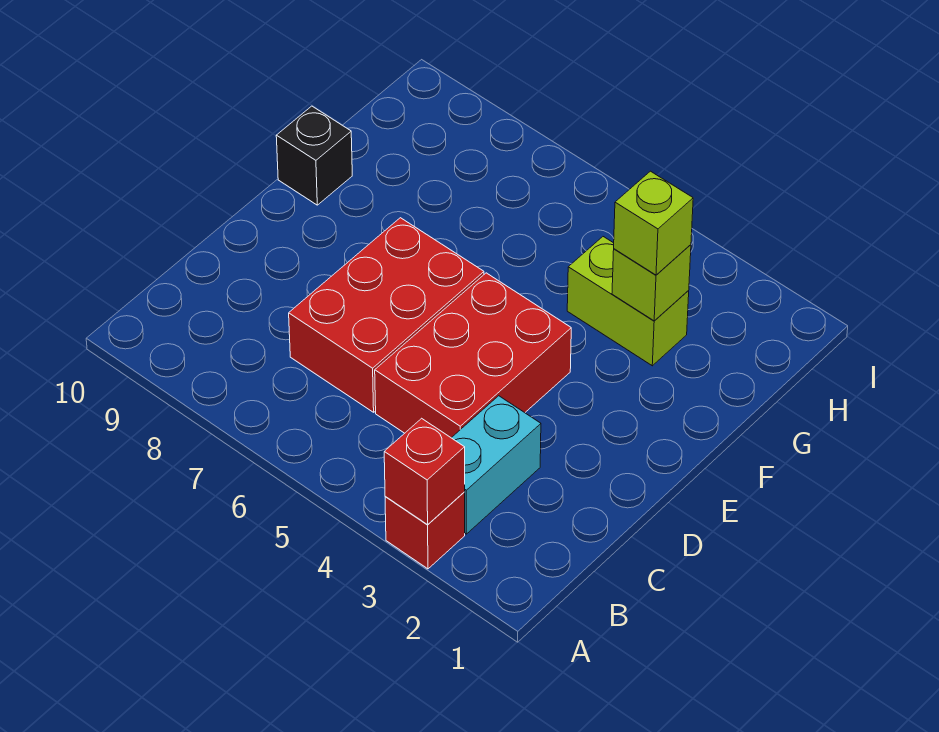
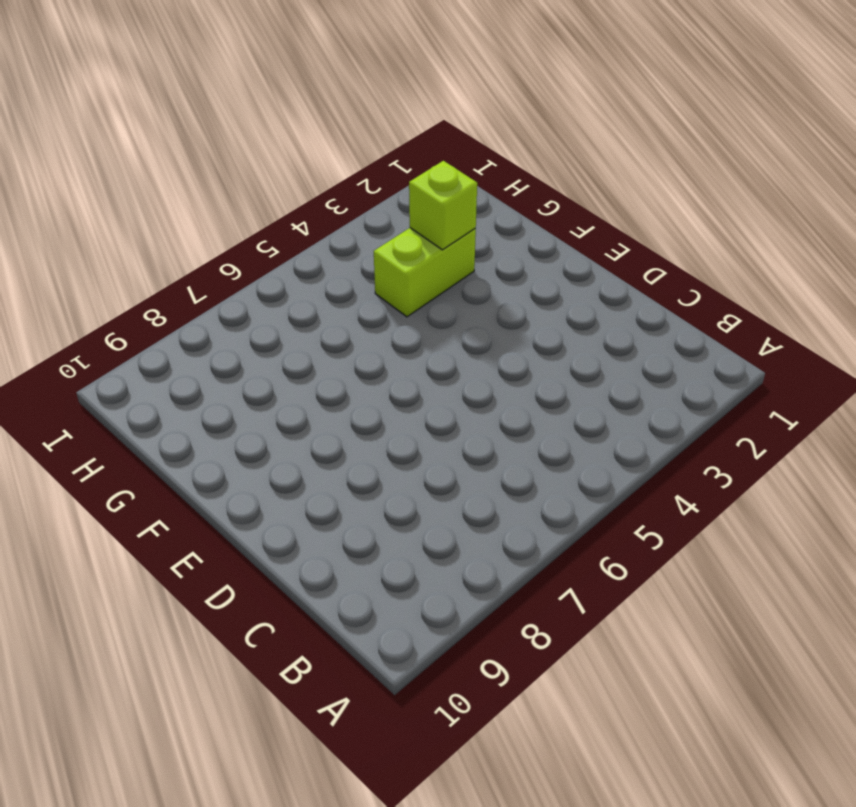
none -> red brick A3 level 1
none -> cyan brick B3:C3 level 1

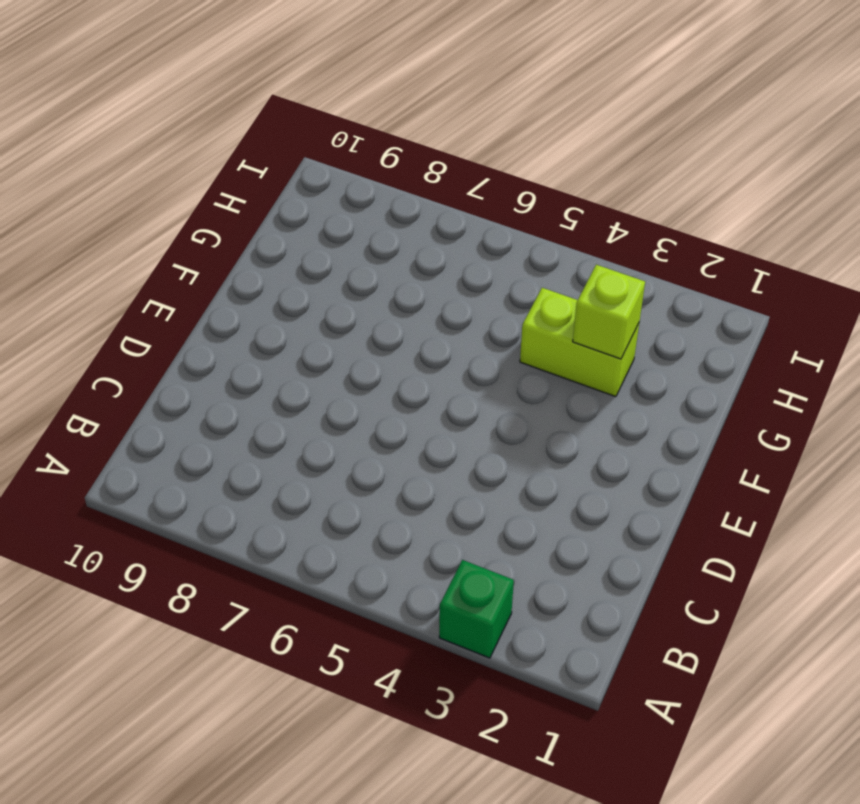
green brick A3 level 1 -> red brick A3 level 1
none -> cyan brick B3:C3 level 1
none -> red brick C4:E5 level 1

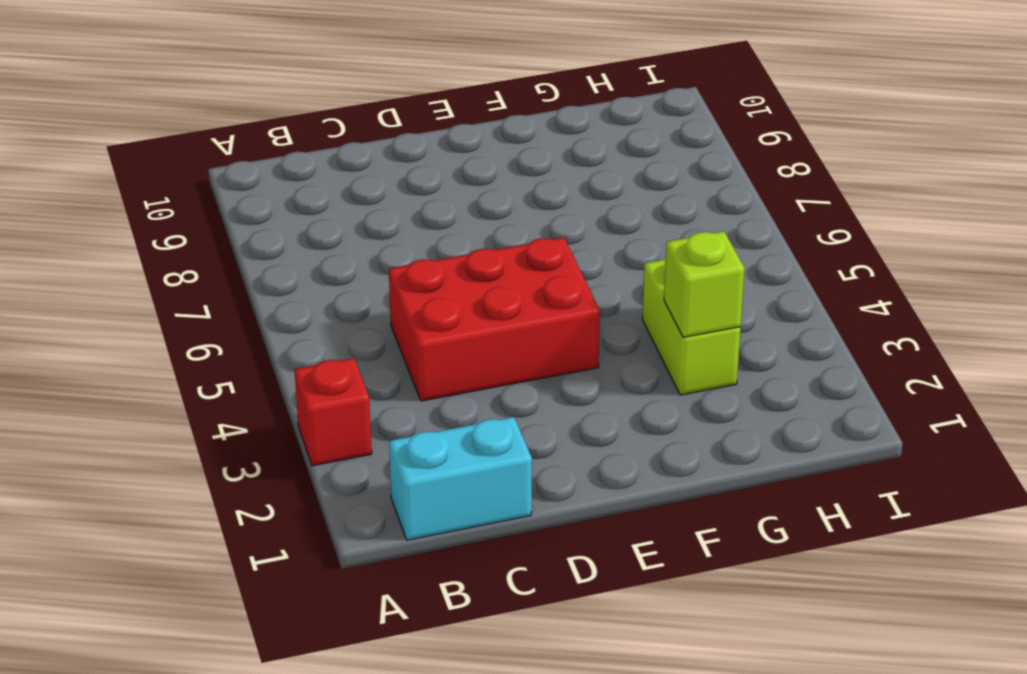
cyan brick B1:C1 level 1 -> cyan brick B3:C3 level 1
none -> red brick C6:E7 level 1
none -> black brick F10 level 1

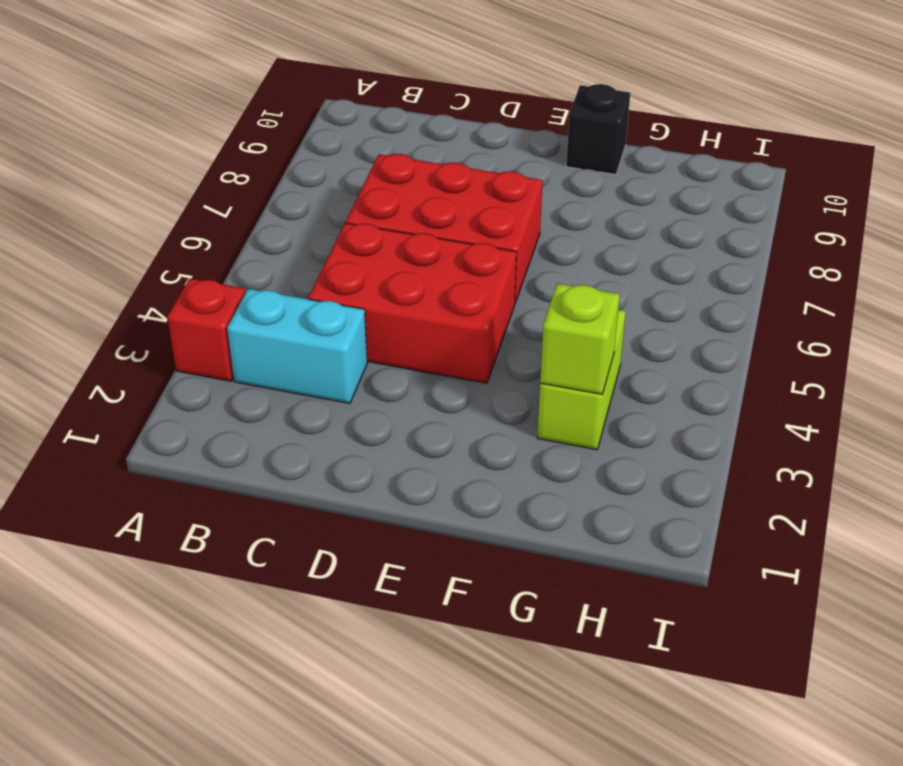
none -> red brick A3 level 2
none -> lime brick G3 level 3

